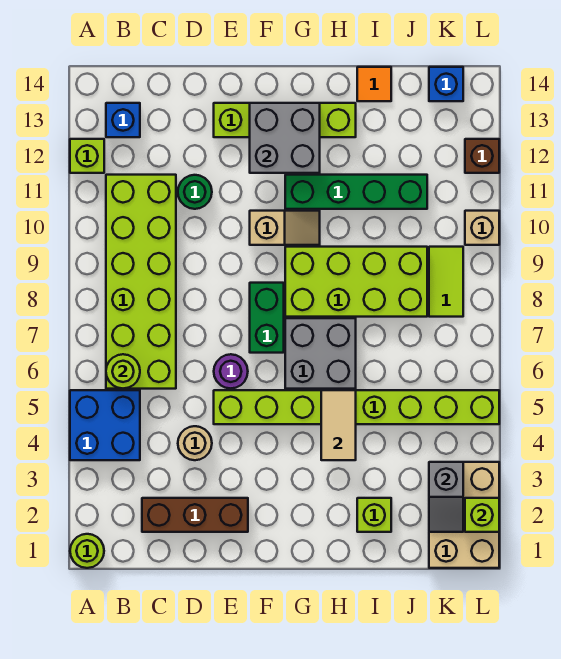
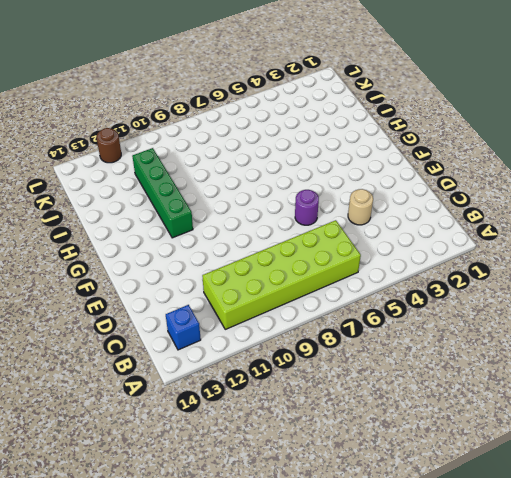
brown round brick L12 level 1 -> brown brick L12 level 1
none -> lime round brick A1 level 1
none -> blue brick A4:B5 level 1
none -> lime brick A12 level 1

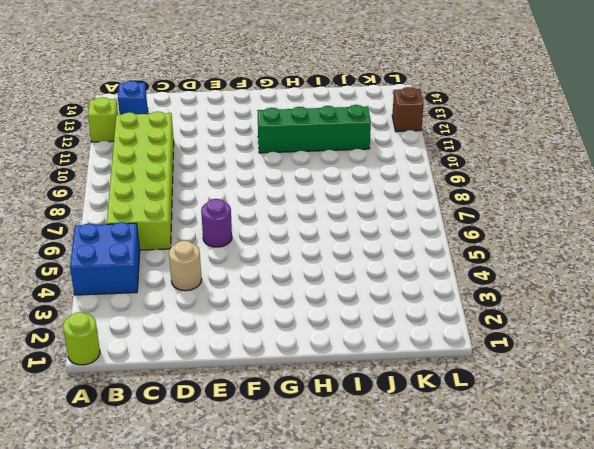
none -> brown brick C2:E2 level 1
none -> green round brick D11 level 1
none -> lime brick E5:L5 level 1

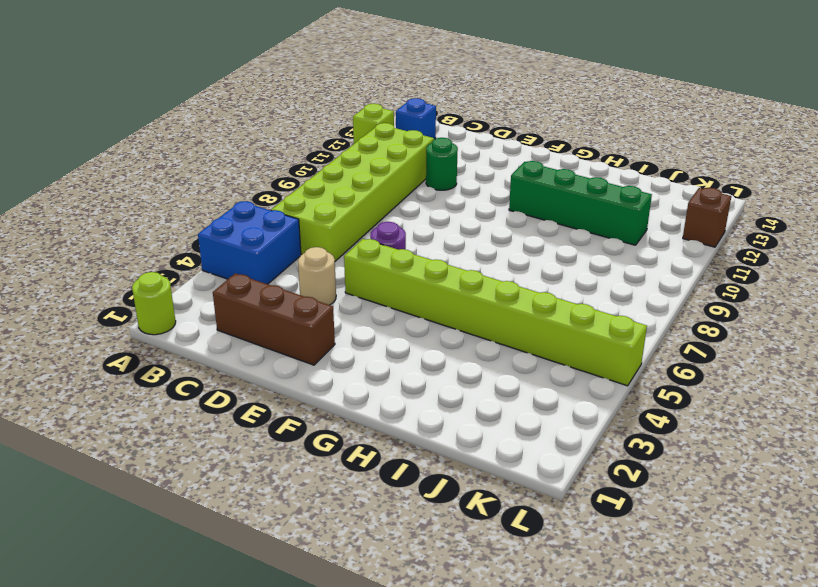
none -> lime brick E13:H13 level 1
none -> green brick F7:F8 level 1
none -> tan slope F10:G10 level 1 top F

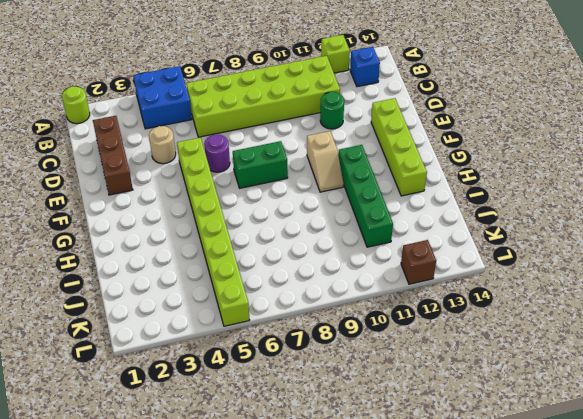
none -> grey brick G6:H7 level 1
none -> lime brick G8:J9 level 1
none -> lime brick I2 level 1

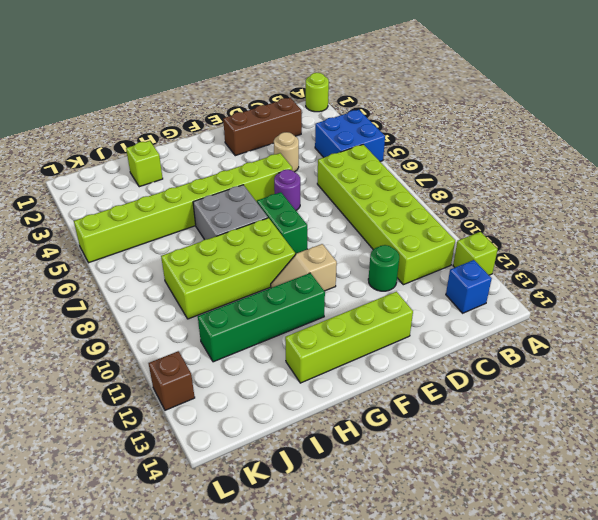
none -> orange tile I14 level 1
none -> tan brick K1:L3 level 1
none -> lime tile K8:K9 level 1

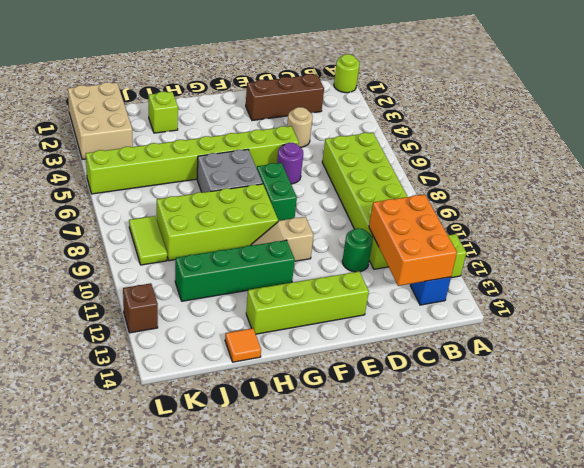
orange brick B11:C13 level 2 -> none
none -> blue brick A4:B5 level 1
none -> blue brick K14 level 1
none -> tan brick L10 level 1

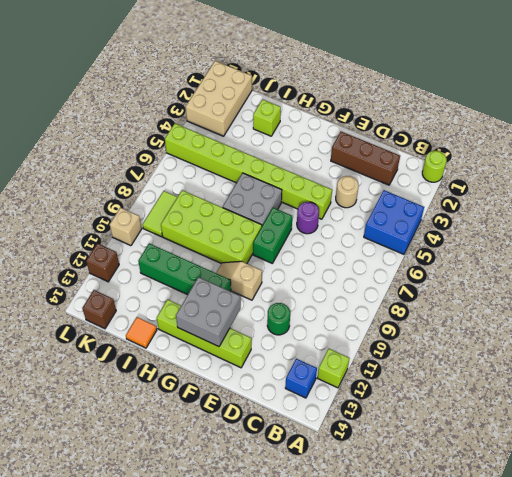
brown brick K14 level 1 -> blue brick K14 level 1
none -> lime brick B6:C11 level 1
none -> lime round brick B6 level 2
none -> tan tile H4:H5 level 2

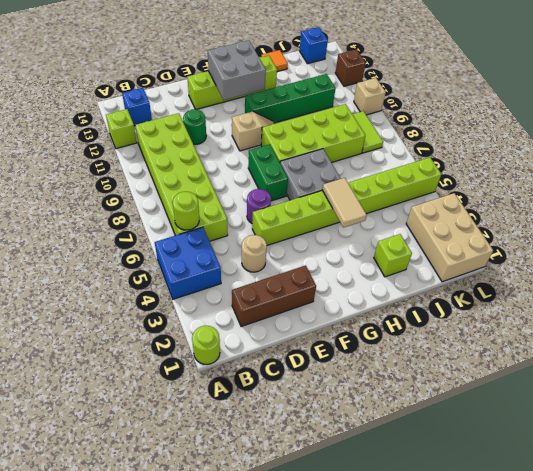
none -> grey slope K2:K3 level 2 top 3
none -> lime brick L2 level 2

